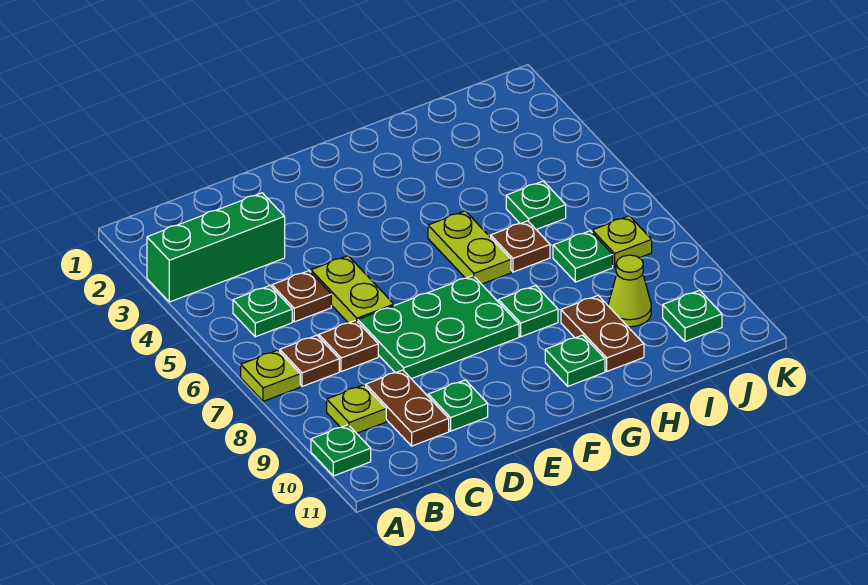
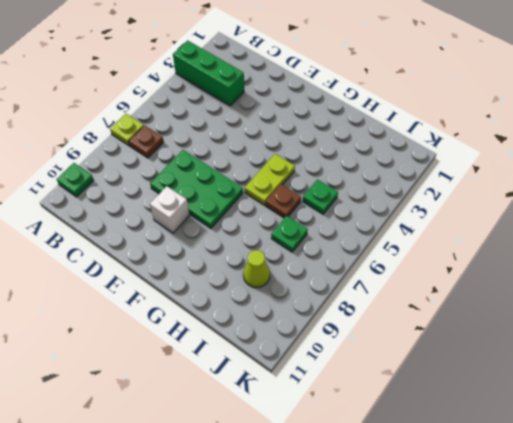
white brick E9 level 1 -> none
none -> green plate B5 level 1
none -> lime plate B9 level 1
none -> brown plate C5 level 1

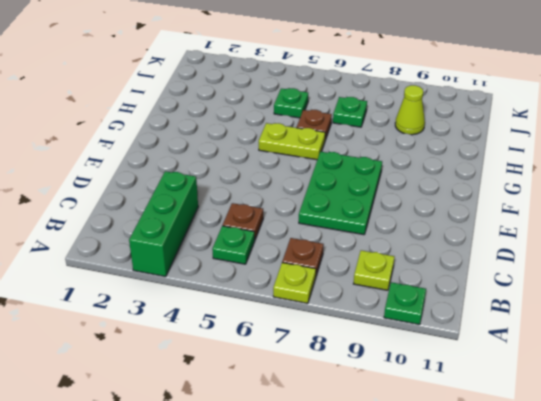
none -> brown plate C7 level 1
none -> brown plate C9:C10 level 1
none -> lime plate D5:D6 level 1

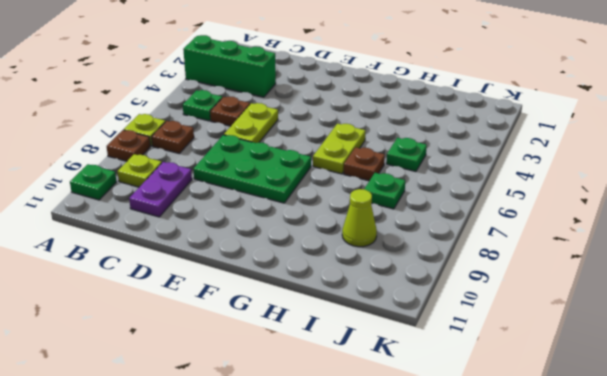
brown plate A8 level 1 -> brown plate C7 level 1
purple plate C9:C10 level 1 -> brown plate C9:C10 level 1
none -> green plate D10 level 1
none -> green plate G8 level 1
none -> green plate G10 level 1

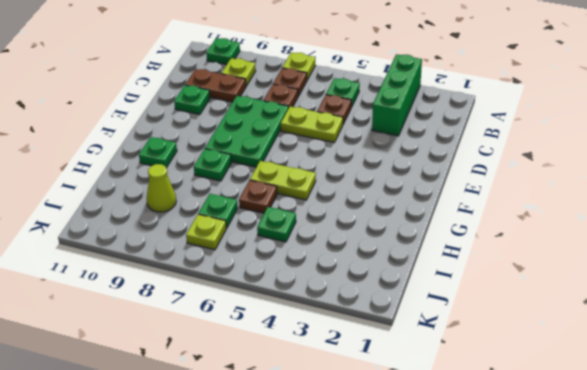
none -> brown plate H9:H10 level 1
none -> green plate J10 level 1

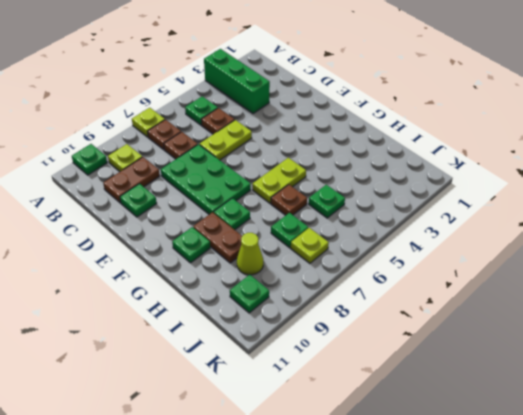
brown plate G9:H9 level 1 -> brown plate H9:H10 level 1

